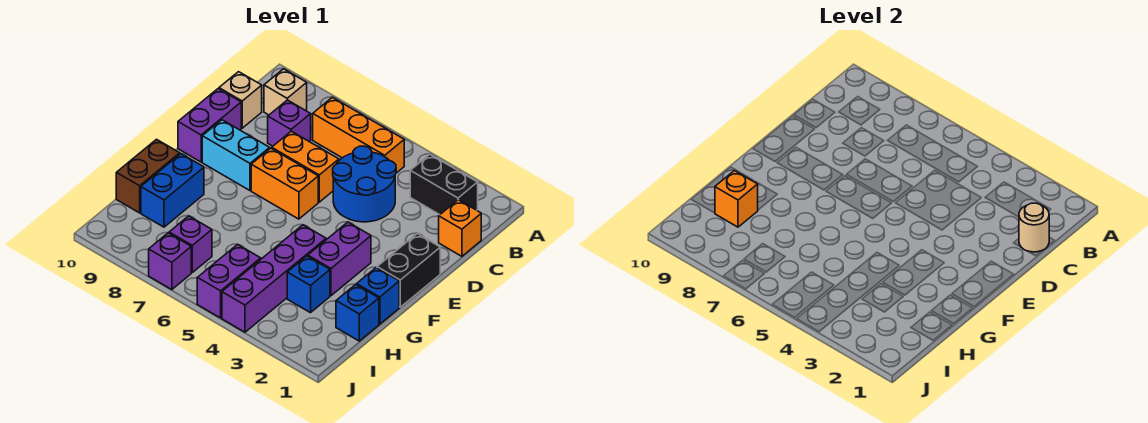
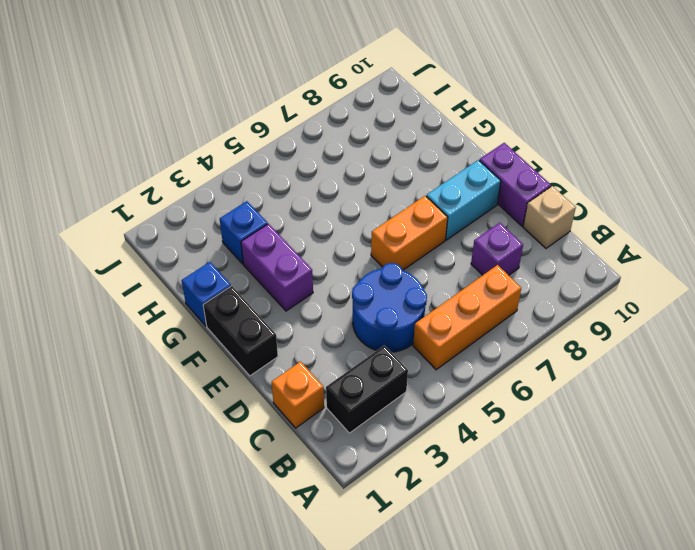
none -> tan brick B9 level 1
none -> orange brick D6:D7 level 1
none -> purple brick G4:J4 level 1

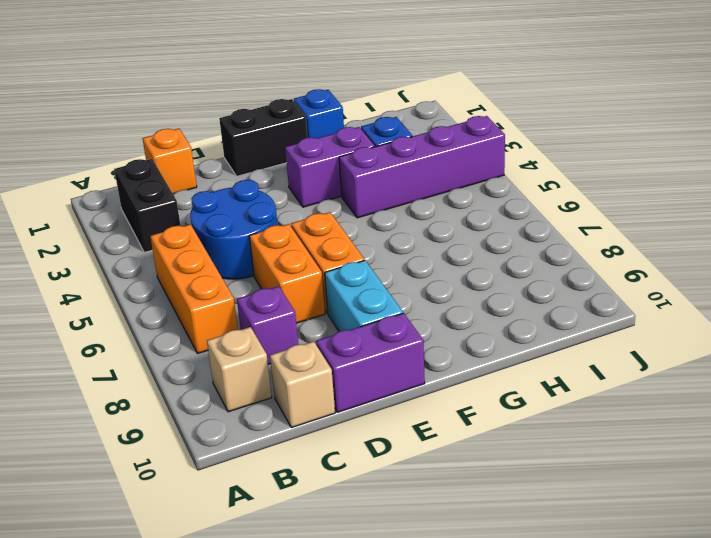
none -> blue brick G9:H9 level 1
none -> brown brick G10:H10 level 1
none -> blue brick H1 level 1

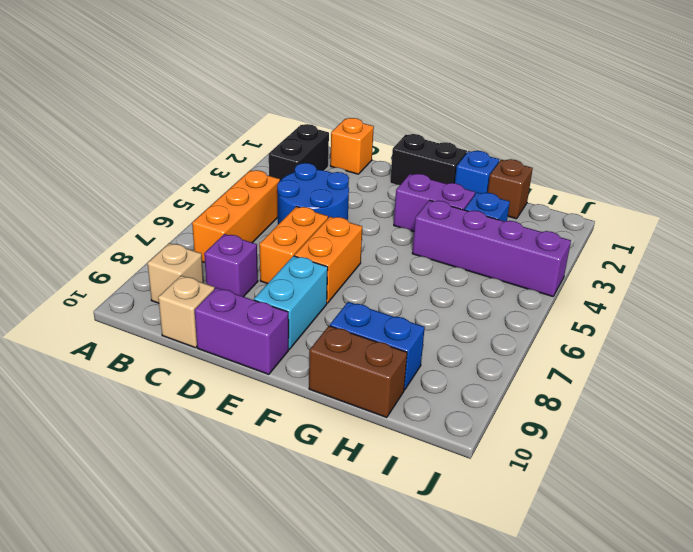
brown brick H1 level 1 -> blue brick H1 level 1
none -> purple brick I5:J5 level 1
none -> purple brick I7 level 1
none -> purple brick J7 level 1

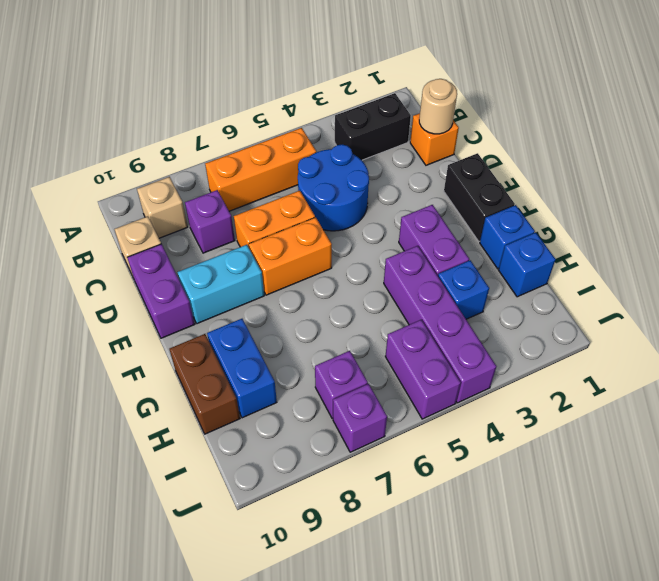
none -> orange brick H9 level 2

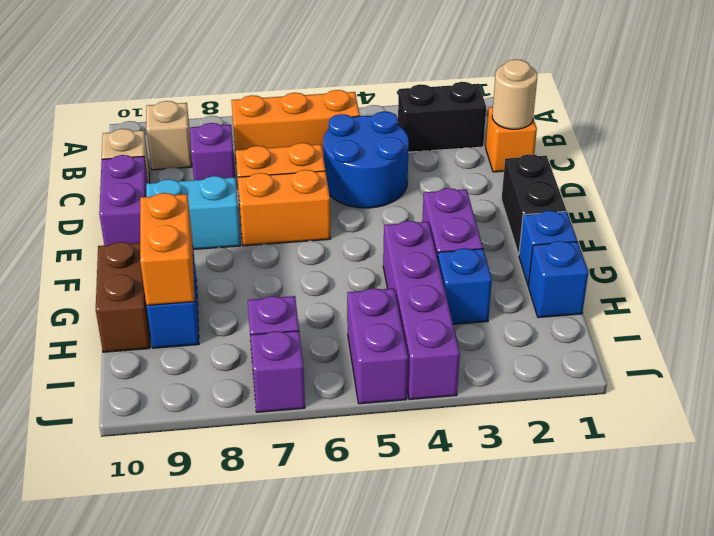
orange brick G9:H9 level 2 -> orange brick H9 level 2

